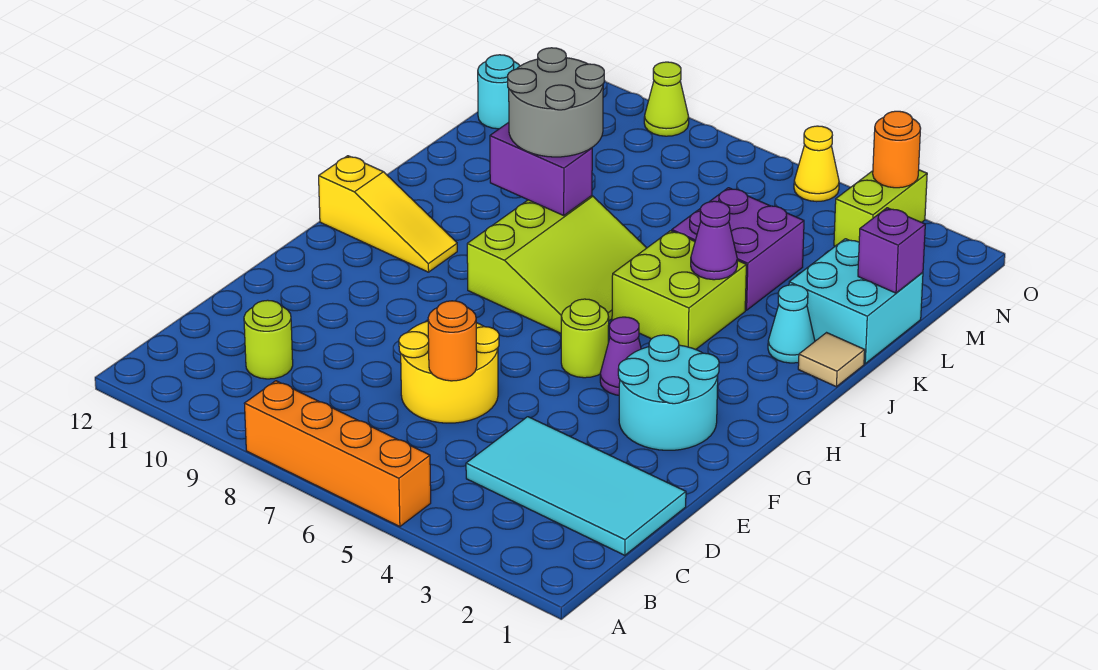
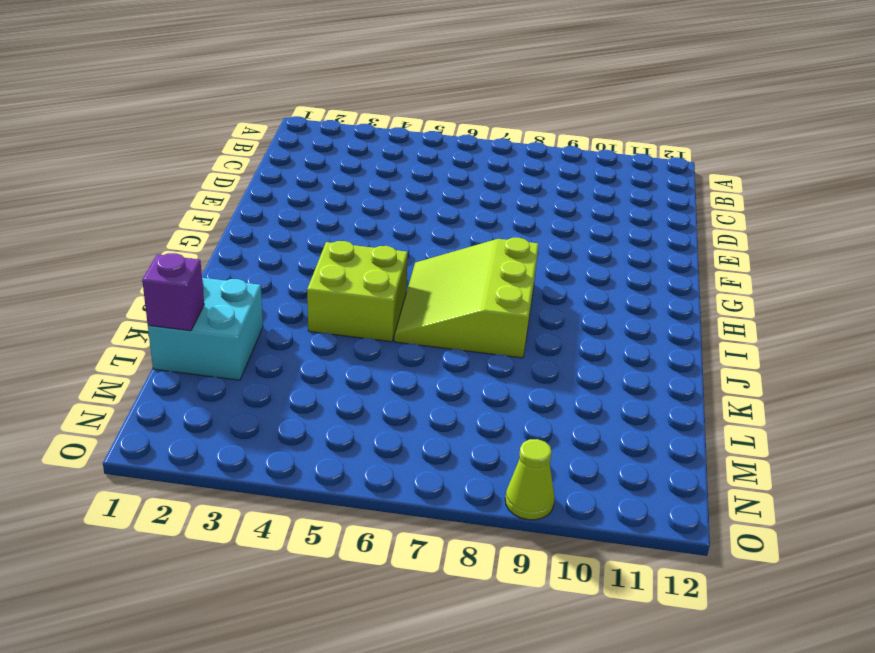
none -> orange brick A5:A8 level 1
none -> cyan tile C1:D4 level 1
none -> lime round brick C10 level 1

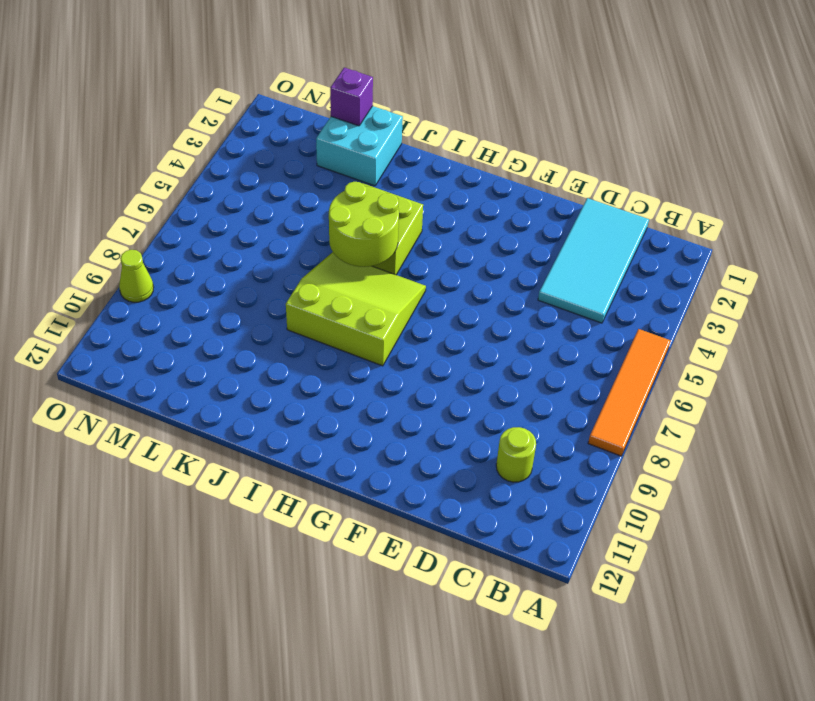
orange tile A5:A8 level 1 -> orange brick A5:A8 level 1
lime round brick I5:J6 level 2 -> none
none -> yellow round brick D6:E7 level 1
none -> cyan round brick F2:G3 level 1
none -> purple cone G4 level 1

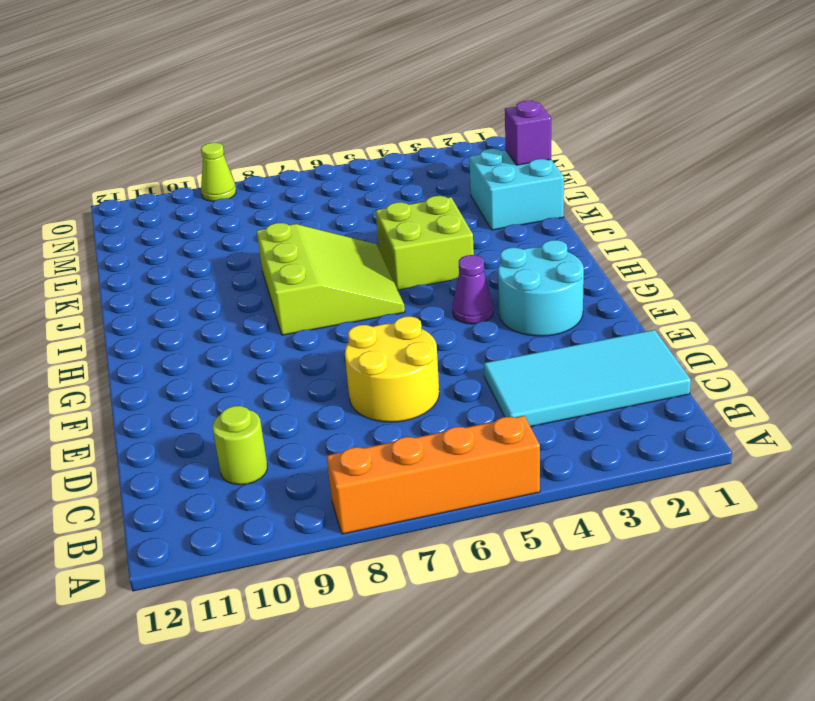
none -> lime round brick G5 level 1
none -> yellow slope H10:H12 level 1 top 12
none -> tan tile J1 level 1

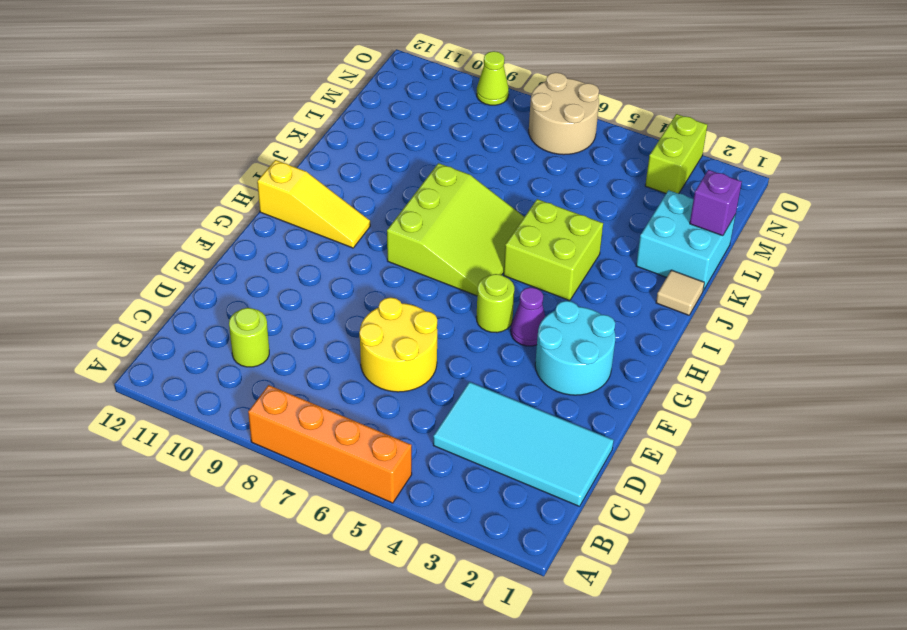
tan round brick N6:O7 level 1 -> none
none -> cyan cone J2 level 1
none -> purple brick K4:L5 level 1
none -> cyan round brick M12 level 1

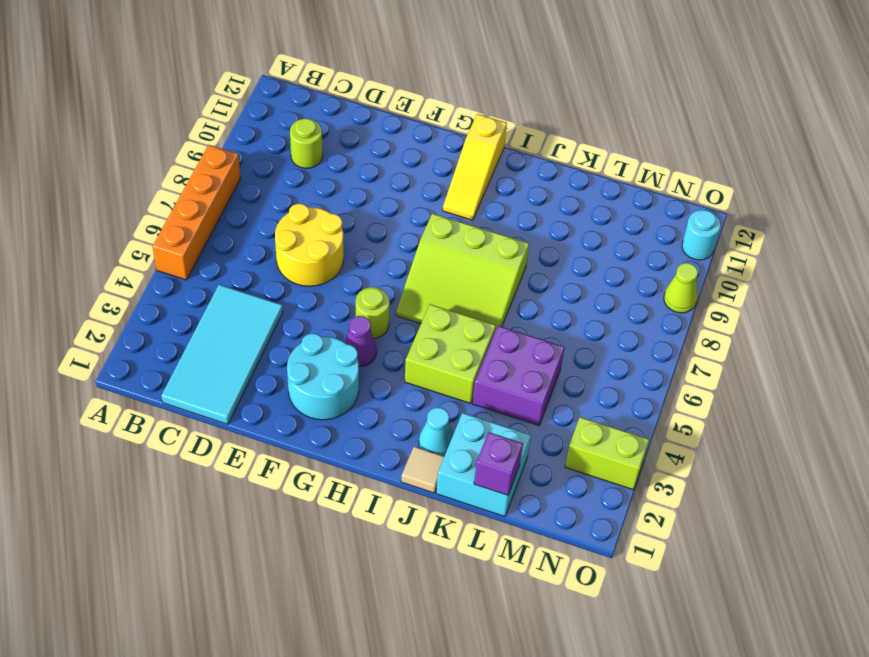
cyan round brick O11 level 1 -> cyan round brick M12 level 1
none -> yellow cone O5 level 1
none -> orange round brick D6 level 2
none -> purple cone J4 level 2

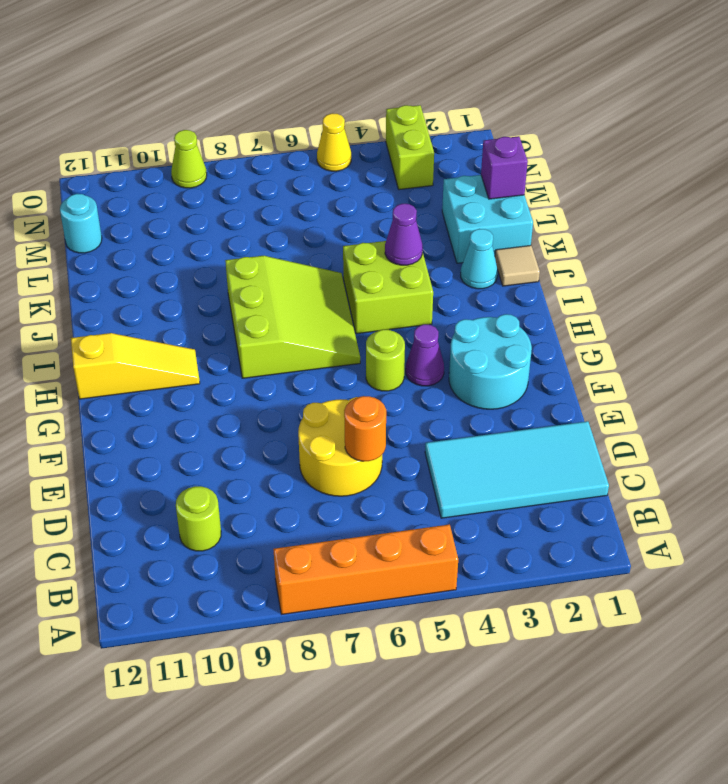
none -> purple brick K4:L5 level 1
none -> purple brick J8:J9 level 2
none -> orange round brick O3 level 2

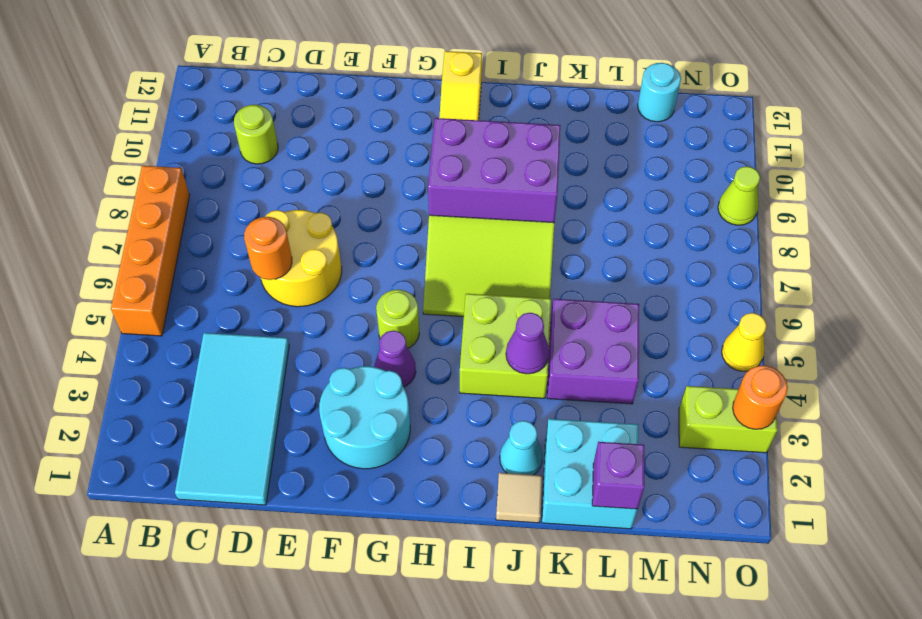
purple brick H8:J9 level 2 -> purple brick J8:J9 level 2
none -> grey round brick J8:K9 level 3

